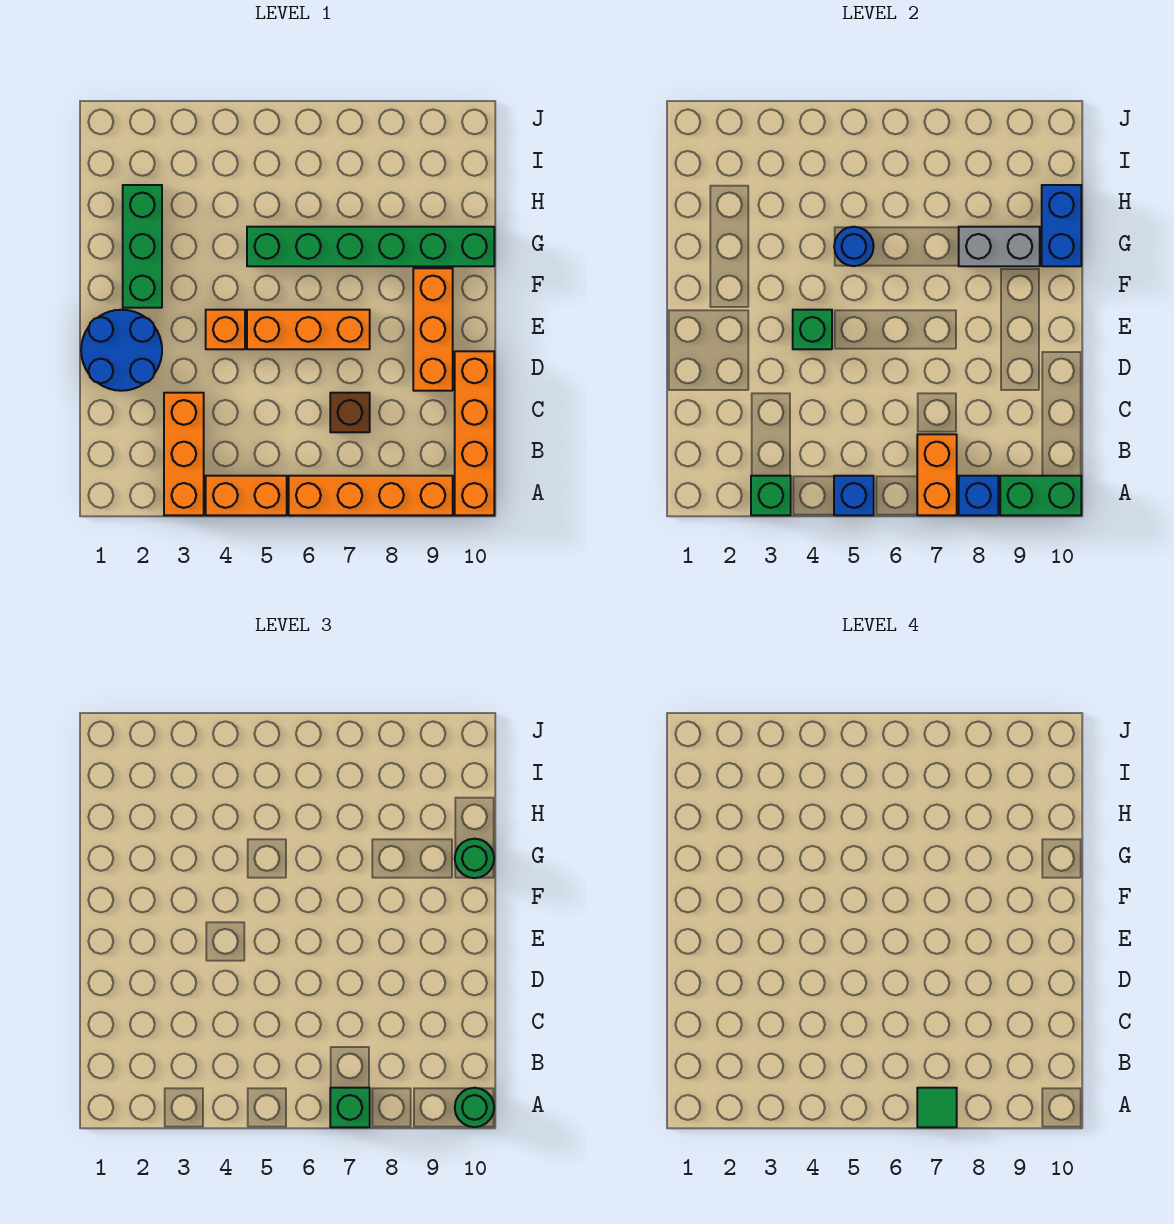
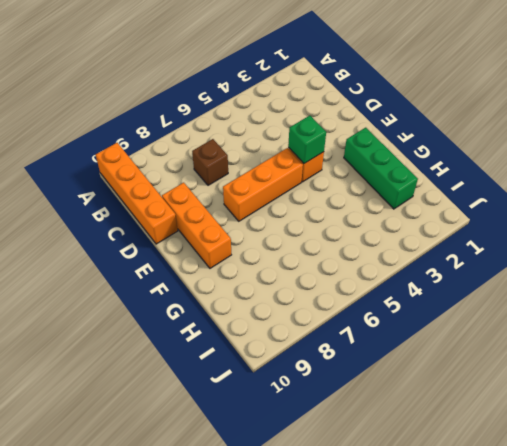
none -> orange brick A3:C3 level 1
none -> orange brick A4:A5 level 1
none -> orange brick A6:A9 level 1

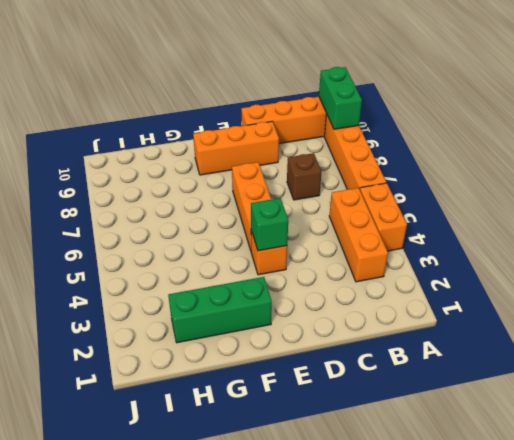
orange brick B3:B5 level 1 -> orange brick A3:C3 level 1
none -> blue round brick D1:E2 level 1
none -> green brick G5:G10 level 1
none -> green brick A3 level 2

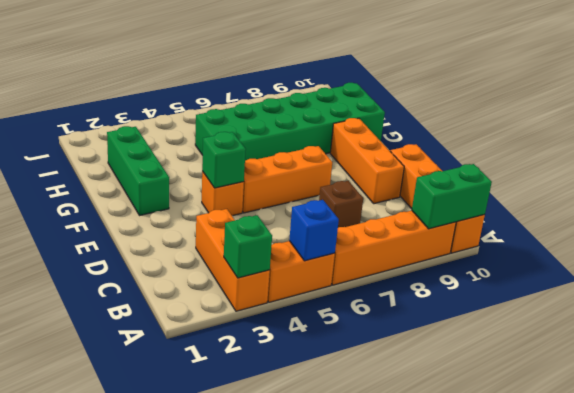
green brick G5:H10 level 1 -> green brick G5:G10 level 1
none -> blue round brick D1:E2 level 1
none -> orange brick A7:B7 level 2
none -> blue brick A8 level 2

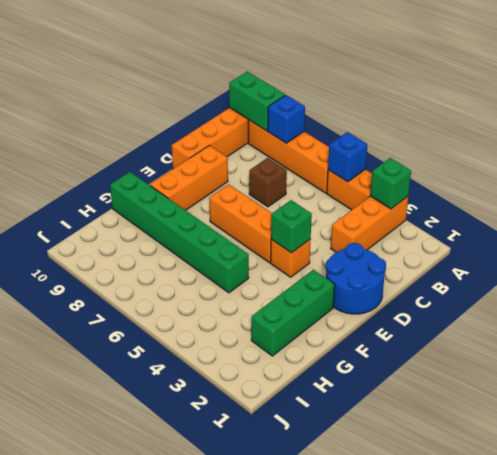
none -> orange brick A7:B7 level 2
none -> blue round brick G5 level 2
none -> grey brick G8:G9 level 2

